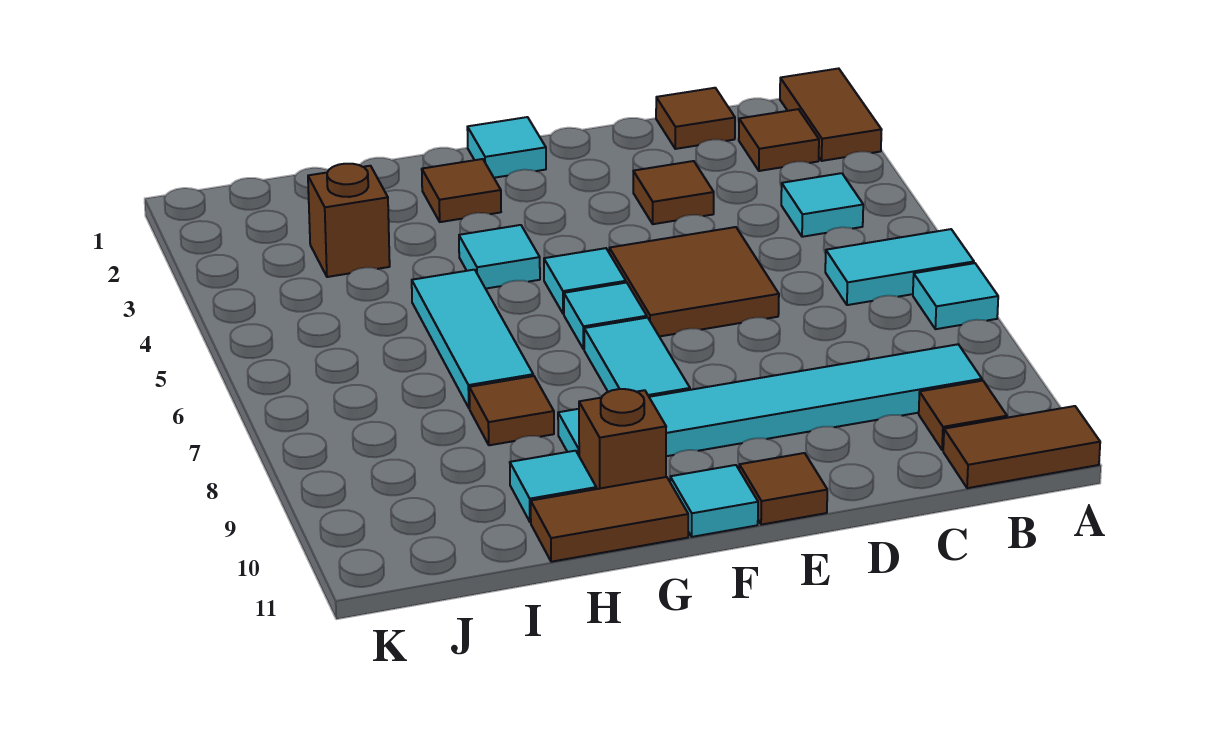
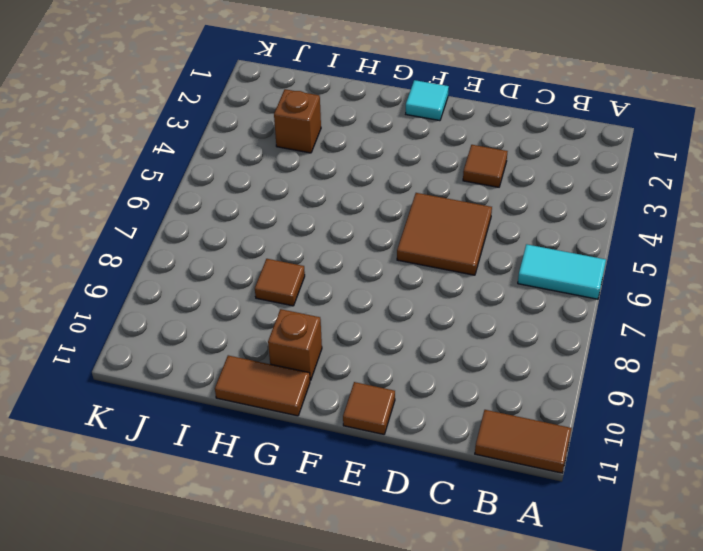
none -> brown tile A1:A2 level 1
none -> cyan tile A7 level 1
none -> brown tile B2 level 1

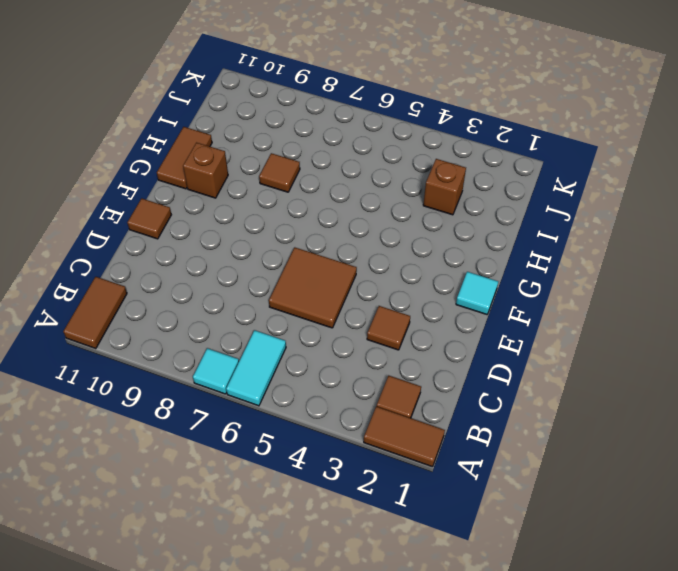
none -> cyan tile B4 level 1
none -> cyan tile B9:G9 level 1
none -> brown tile B10 level 1

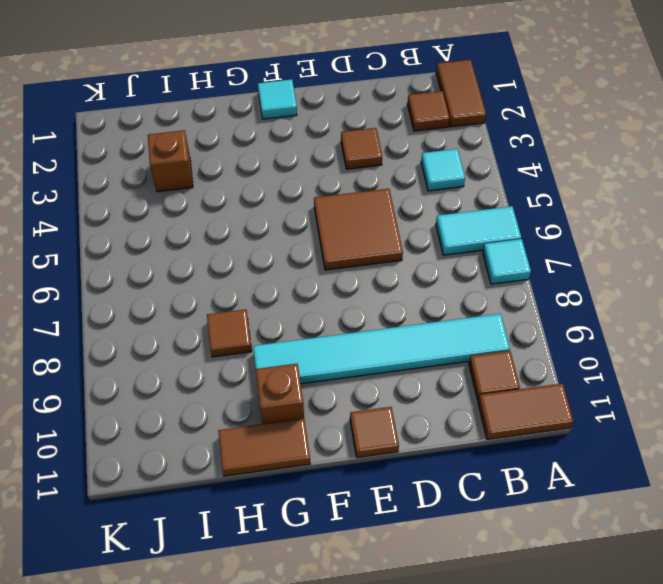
none -> brown tile C1 level 1
none -> cyan tile F5 level 1
none -> cyan tile F6 level 1

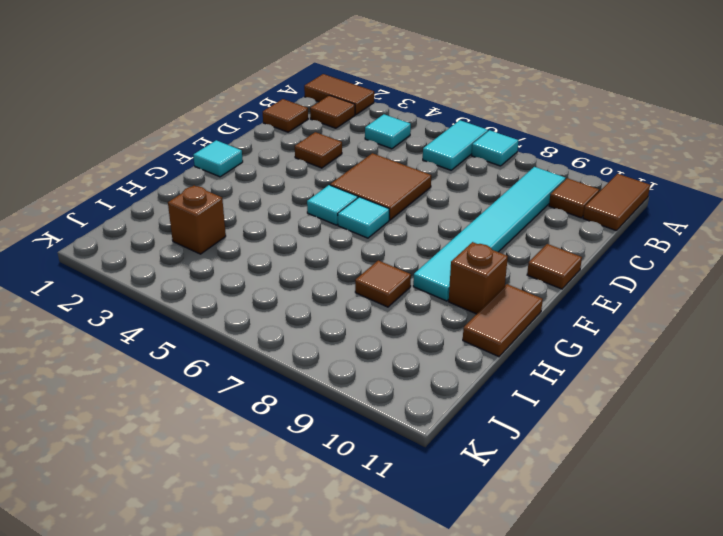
none -> cyan tile F7:F8 level 1
none -> cyan tile F11 level 1
none -> brown tile G2 level 1

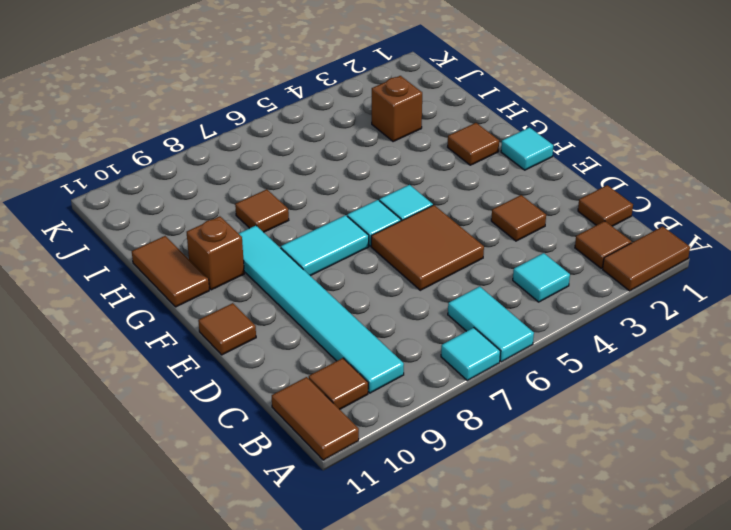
none -> cyan tile F11 level 1
none -> cyan tile G4 level 1
none -> cyan tile H5:H7 level 1

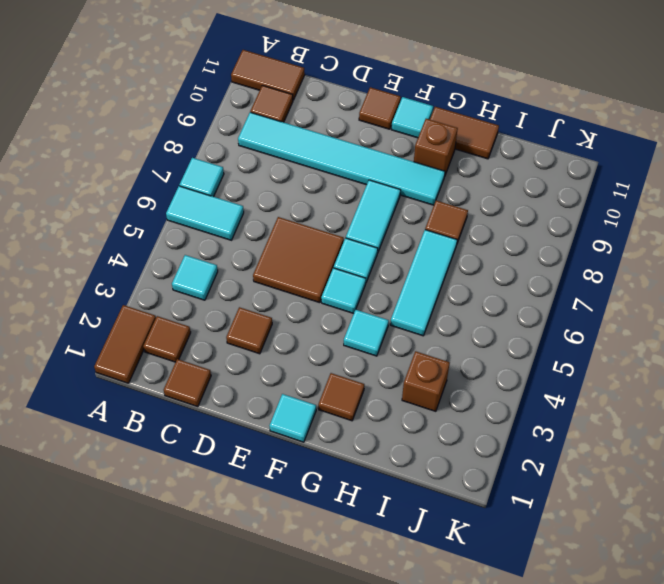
none -> cyan tile H10 level 1

